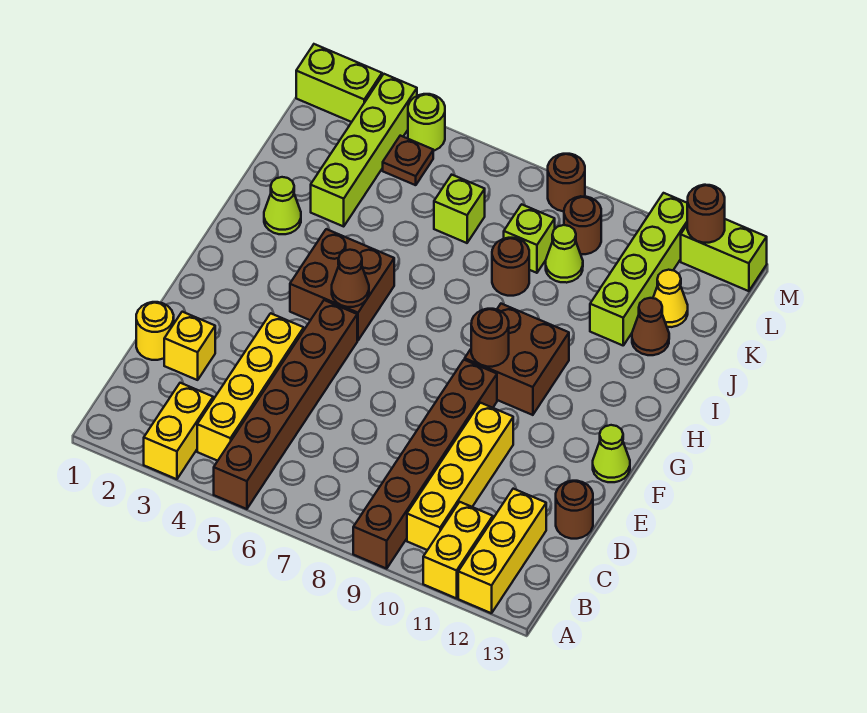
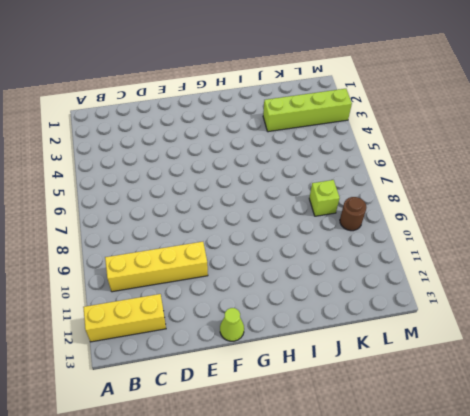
none -> yellow brick A3:B3 level 1
none -> brown brick A5:F5 level 1
none -> brown brick A9:F9 level 1
none -> yellow brick A11:B11 level 1

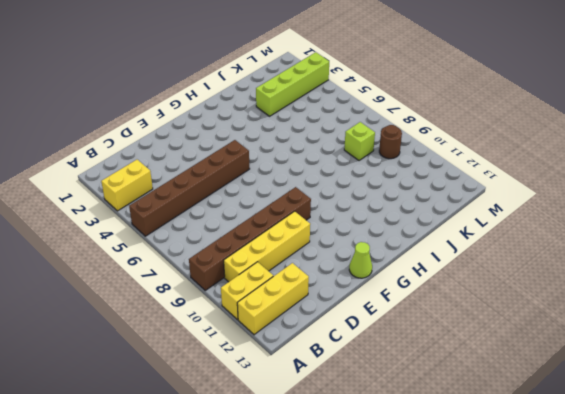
none -> yellow brick B4:E4 level 1
none -> yellow round brick D1 level 1
none -> yellow brick D2 level 1
none -> brown round brick D13 level 1

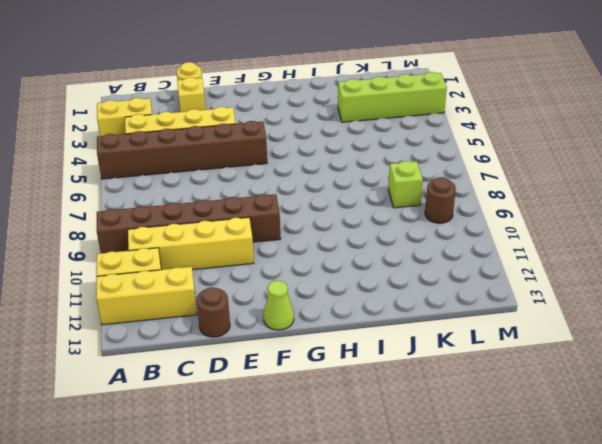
none -> brown brick G4:H5 level 1
none -> brown brick G9:H10 level 1
none -> lime cone I2 level 1
none -> brown round brick J8 level 1

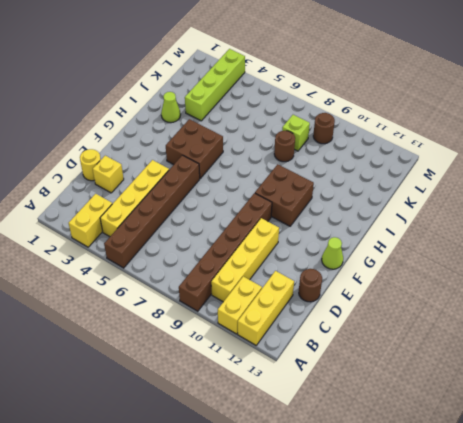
none -> lime brick J11:M11 level 1
none -> brown cone J12 level 1
none -> lime brick K6 level 1
none -> lime cone K9 level 1

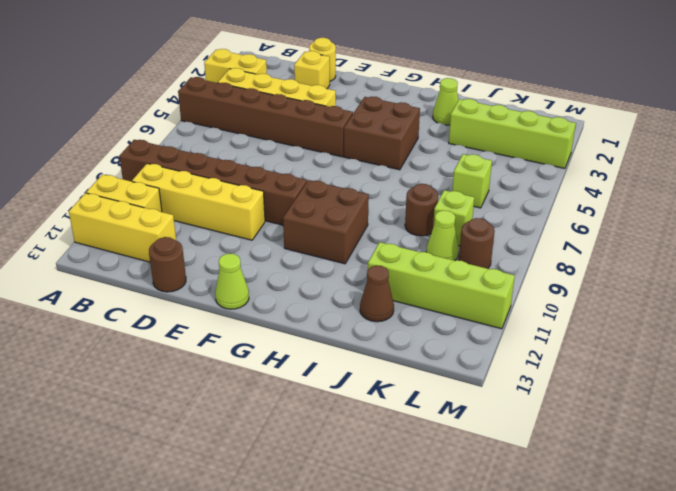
none -> yellow cone K12 level 1
none -> brown plate L4 level 1
none -> lime brick M1:M2 level 1
none -> lime round brick M4 level 1

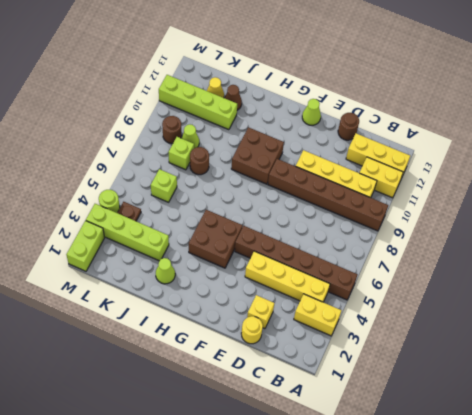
none -> brown round brick M8 level 1
none -> lime brick M12:M13 level 1
none -> brown cone G5 level 2
none -> brown round brick G9 level 2

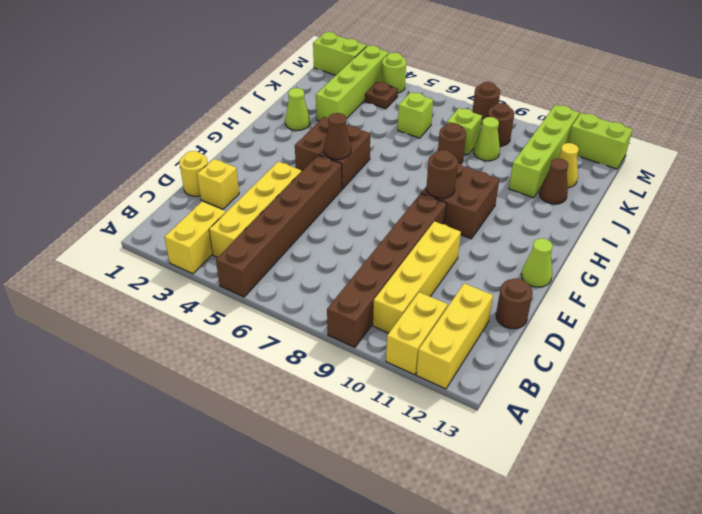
none -> brown round brick M12 level 2

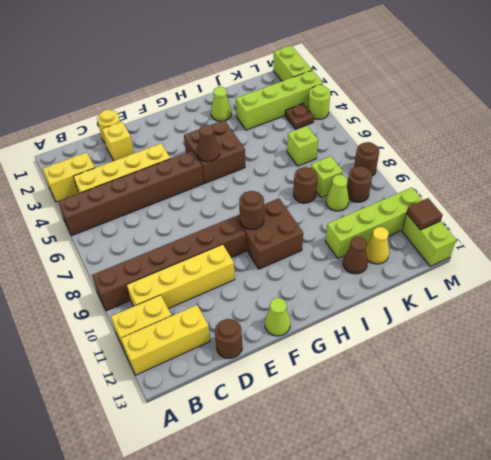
brown tile M12 level 2 -> brown round brick M12 level 2

